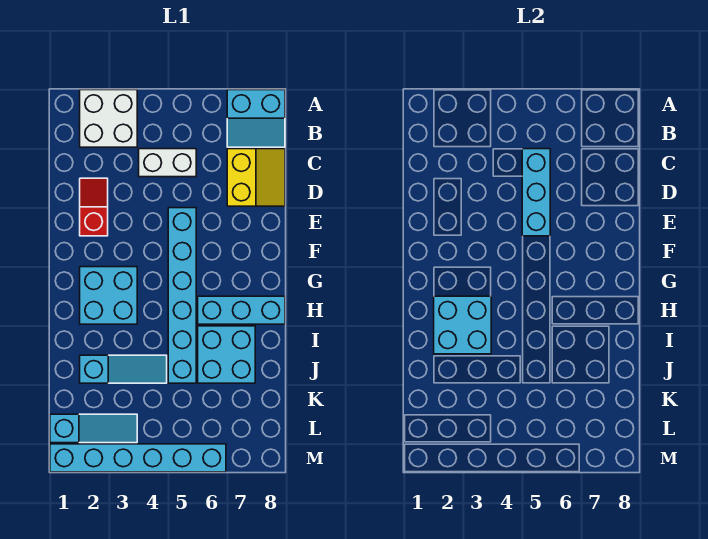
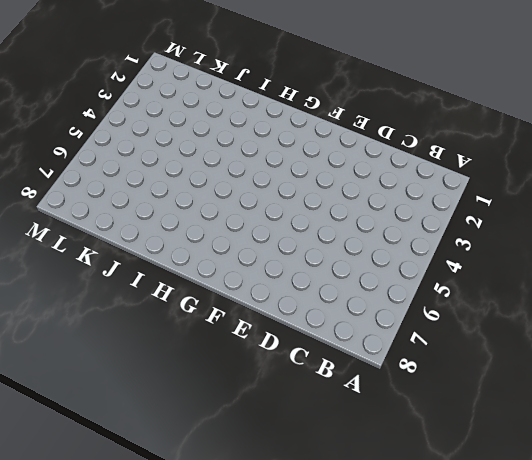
none -> white brick A2:B3 level 1
none -> cyan slope A7:B8 level 1 top A
none -> white brick C4:C5 level 1

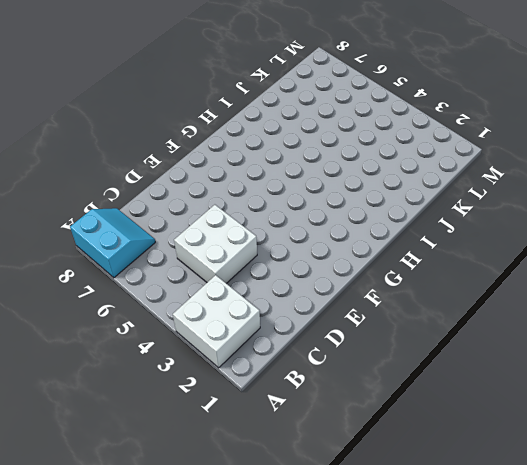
white brick C4:D5 level 1 -> white brick C4:C5 level 1
none -> yellow slope C7:D8 level 1 top 7
none -> red slope D2:E2 level 1 top E
none -> cyan brick E5:J5 level 1

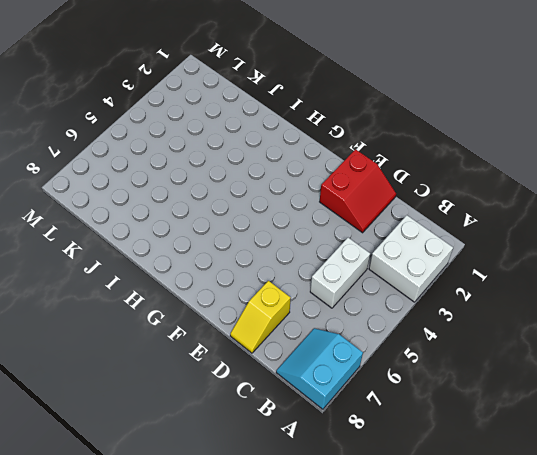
red slope D1:E2 level 1 top E -> red slope D2:E2 level 1 top E
yellow slope D7:D8 level 1 top 7 -> yellow slope C7:D8 level 1 top 7
none -> cyan brick E5:J5 level 1
none -> cyan brick G2:H3 level 1
none -> cyan brick H6:H8 level 1

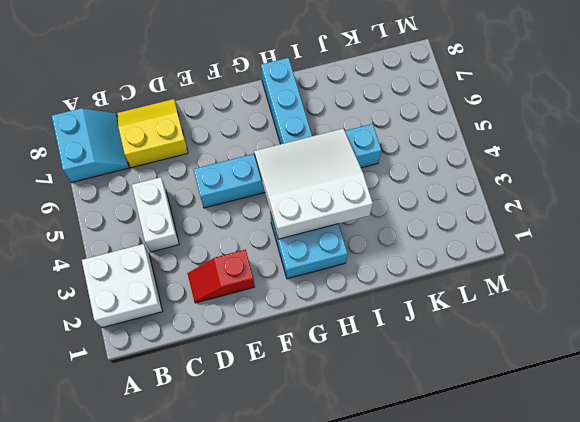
white slope G3:I5 level 2 top 3 -> cyan brick H2:I3 level 2
none -> cyan brick I6:J7 level 1
none -> cyan slope J2:J4 level 1 top 2
none -> cyan slope L1:L3 level 1 top 1

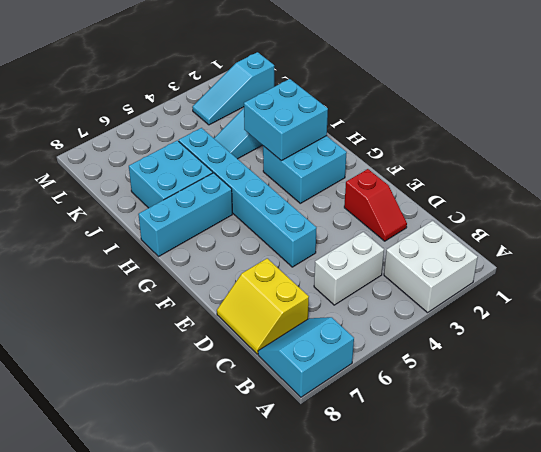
none -> cyan brick M1:M6 level 1
none -> cyan brick C5:E5 level 2

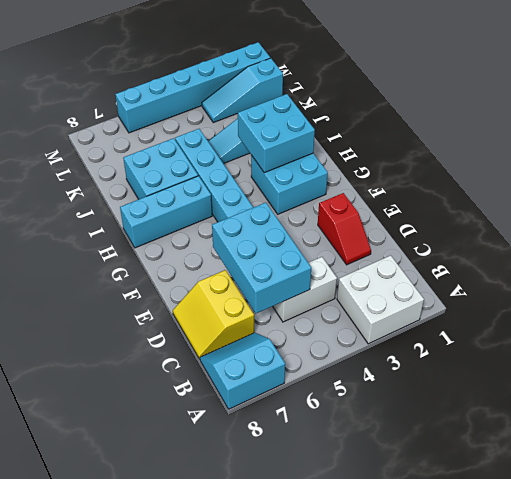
cyan brick C5:E6 level 2 -> cyan brick C5:E5 level 2

